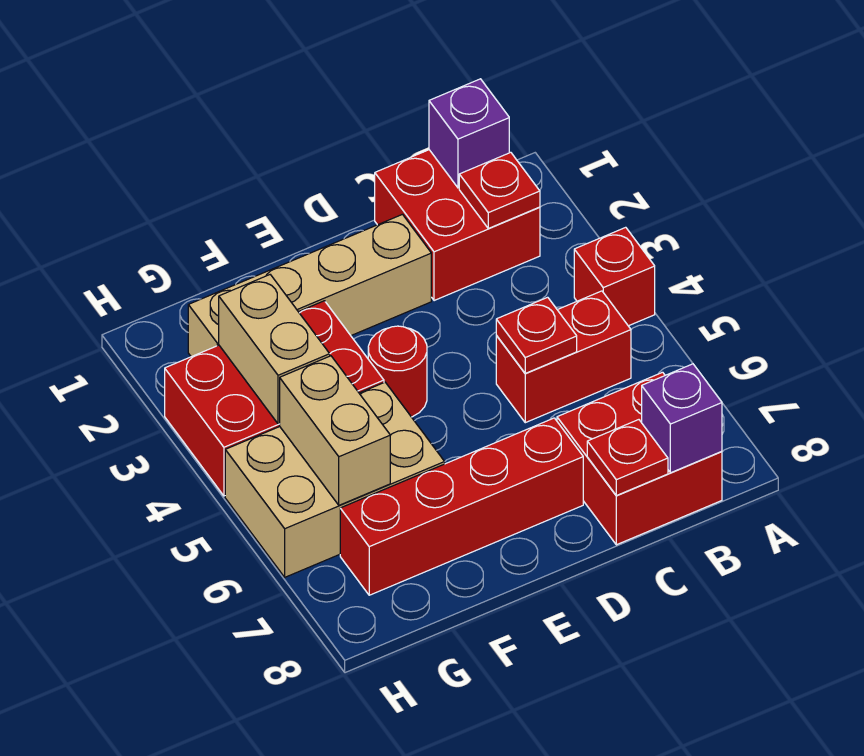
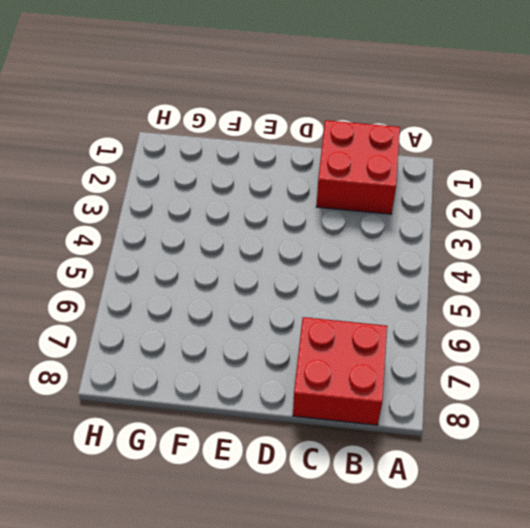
none -> red brick A4 level 1
none -> red brick B5:C5 level 1
none -> tan brick D2:G2 level 1

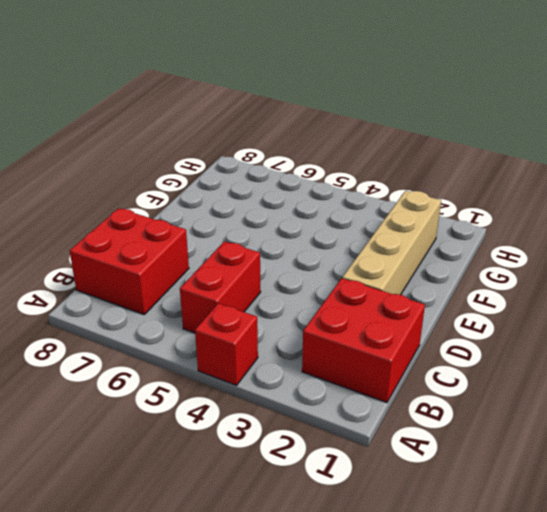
none -> red brick D7:G7 level 1
none -> red round brick E4 level 1
none -> red brick F3:H4 level 1

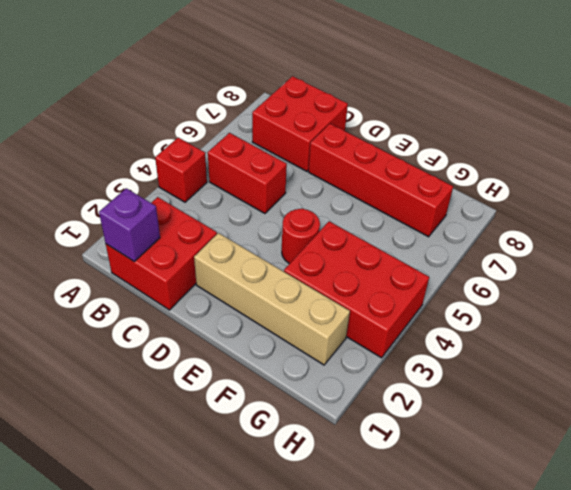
none -> tan brick F5:H6 level 1
none -> red plate B2 level 2
none -> purple brick B8 level 2

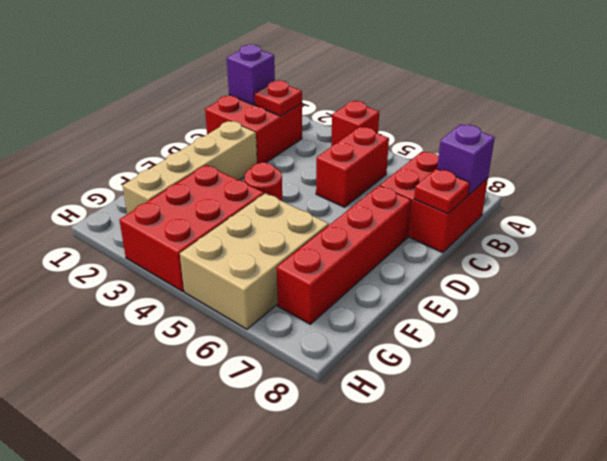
none -> red plate C5 level 2
none -> tan brick G3:G4 level 2
none -> tan brick G5:G6 level 2

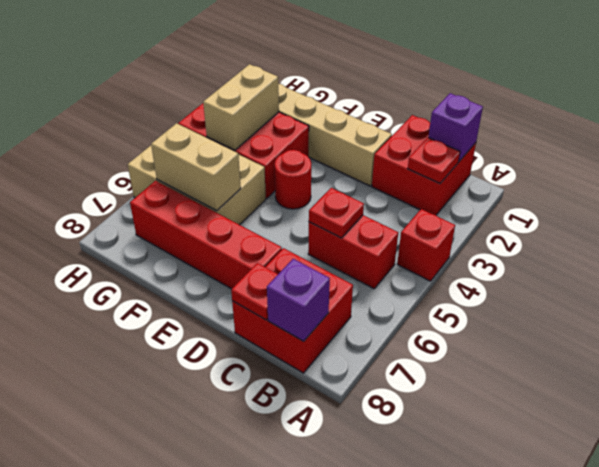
tan brick F6:G6 level 2 -> tan brick G5:G6 level 2

